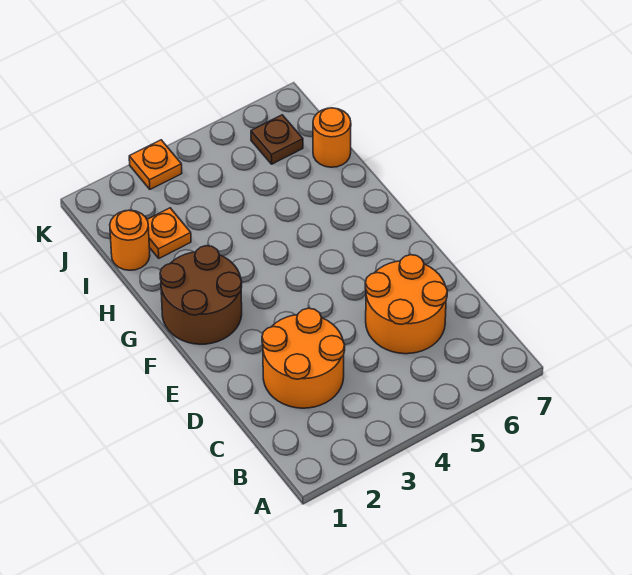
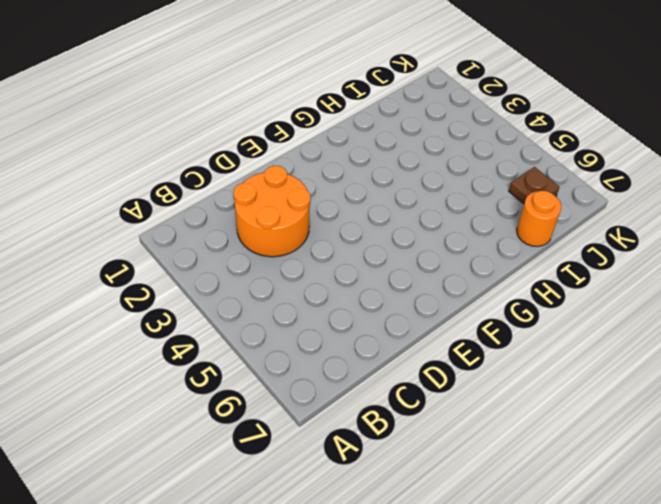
none -> orange round brick C5:D6 level 1
none -> brown round brick F1:G2 level 1

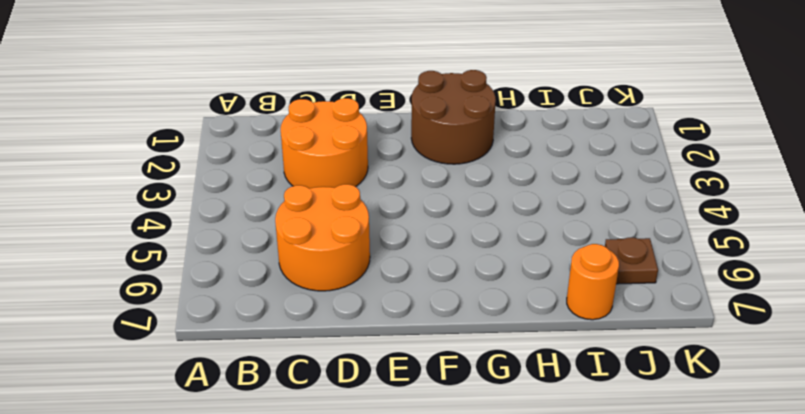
none -> orange round brick I1 level 1
none -> orange plate I2 level 1

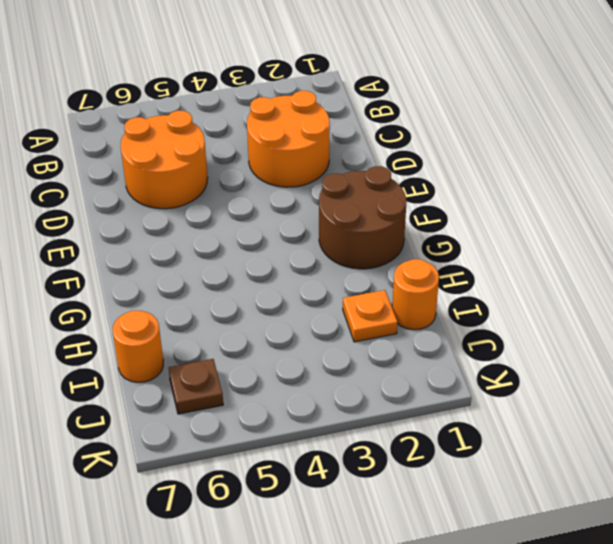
none -> orange plate K3 level 1

